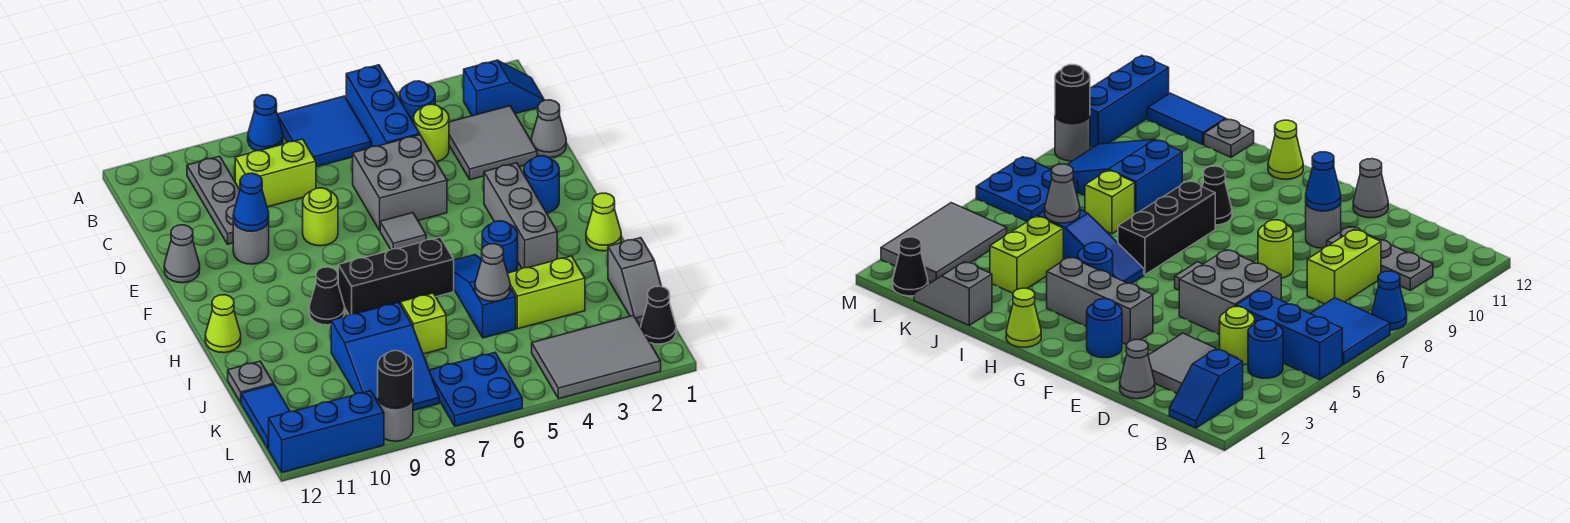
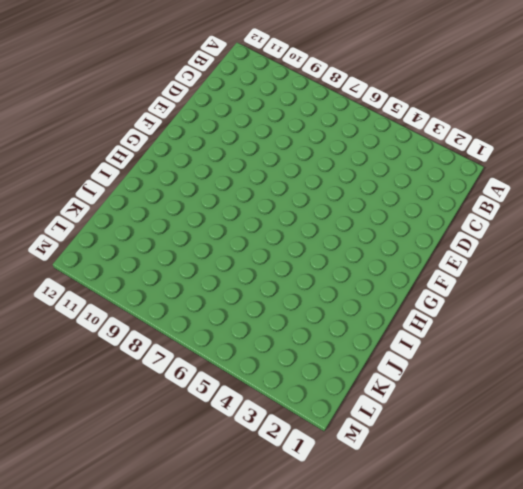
none -> blue brick A5:C5 level 1
none -> blue tile A6:B7 level 1
none -> blue cone A8 level 1
none -> blue slope B1:B2 level 1 top 2

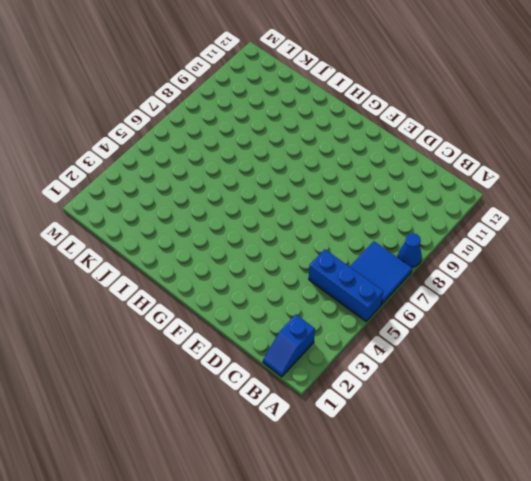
none -> blue round brick B4 level 1
none -> grey plate B10:D10 level 1
none -> grey tile C2:D3 level 1
none -> lime round brick C4 level 1

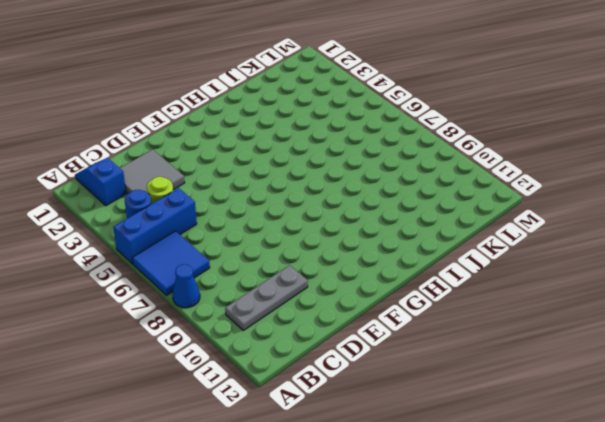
none -> lime brick C8:C9 level 1
none -> grey cone D1 level 1
none -> grey brick D5:E6 level 1
none -> lime round brick E8 level 1

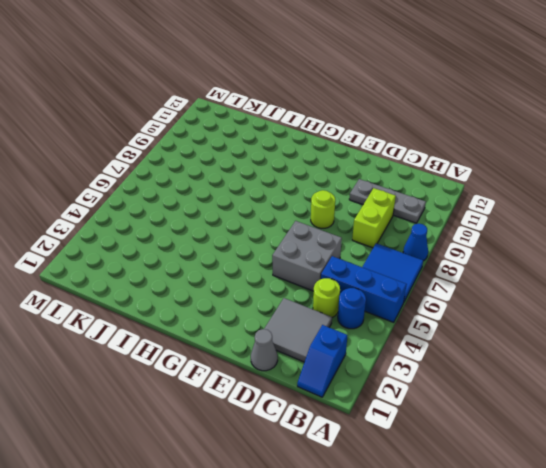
none -> grey round brick E10 level 1
none -> grey cone E12 level 1
none -> blue round brick F2 level 1
none -> grey brick F3:H3 level 1

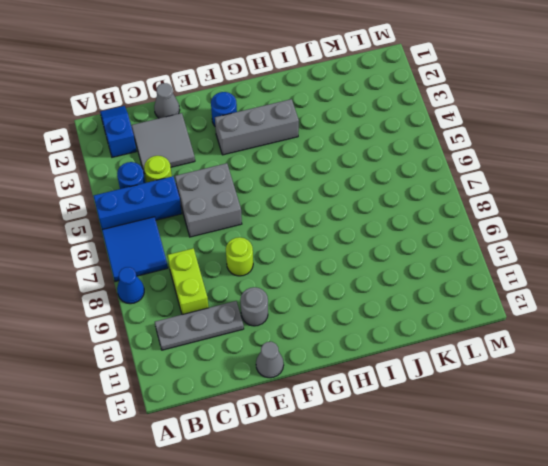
none -> grey tile F6 level 1
none -> lime cone H1 level 1
none -> blue round brick H4 level 1
none -> blue slope H5:J5 level 1 top J

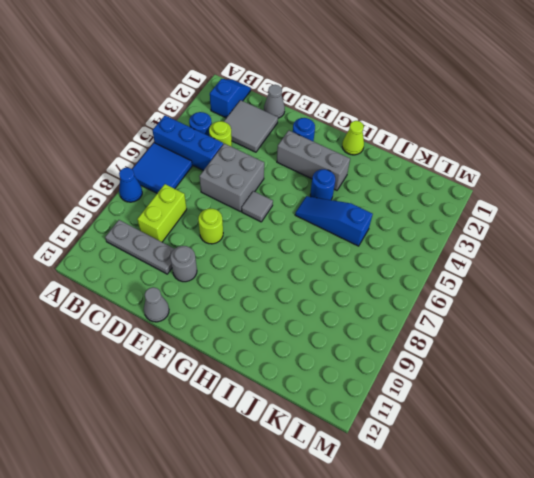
none -> black brick H6:H8 level 1
none -> black cone H9 level 1
none -> lime cone H12 level 1
none -> grey slope J1:K1 level 1 top J

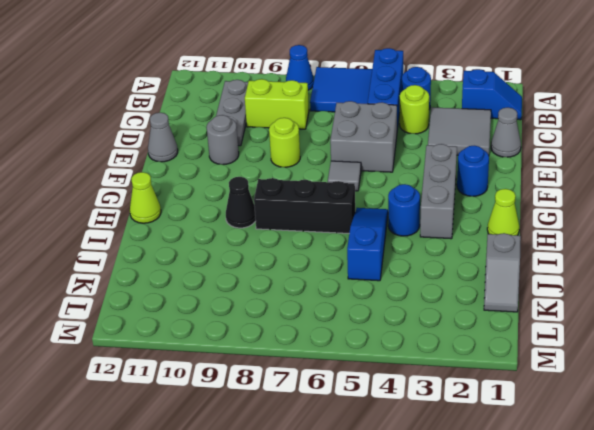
none -> lime brick J3:J4 level 1
none -> lime brick J7 level 1
none -> blue slope J8:L9 level 1 top J
none -> grey plate J12 level 1

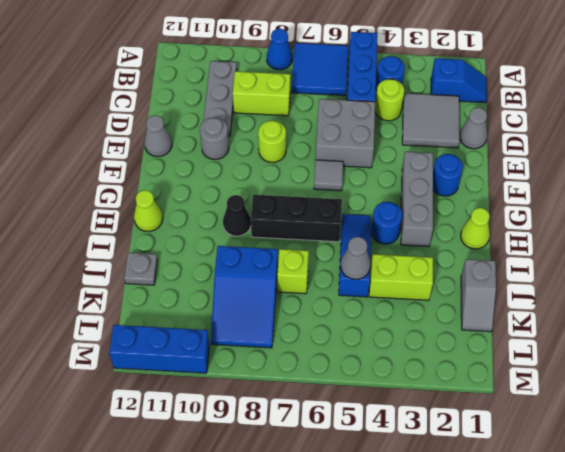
none -> blue tile K12:L12 level 1
none -> black cone L1 level 1
none -> grey tile L2:M4 level 1
none -> blue plate L6:M7 level 1

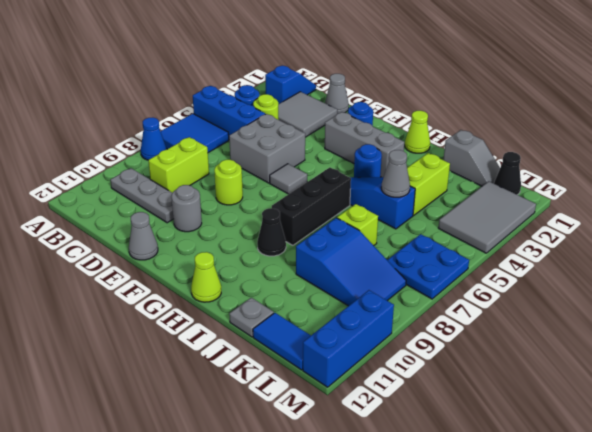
none -> grey round brick M9 level 1
none -> blue cone E10 level 2
none -> black round brick M9 level 2

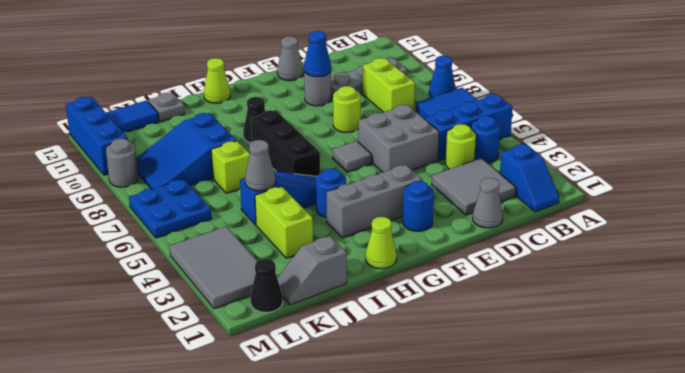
none -> black round brick M9 level 2

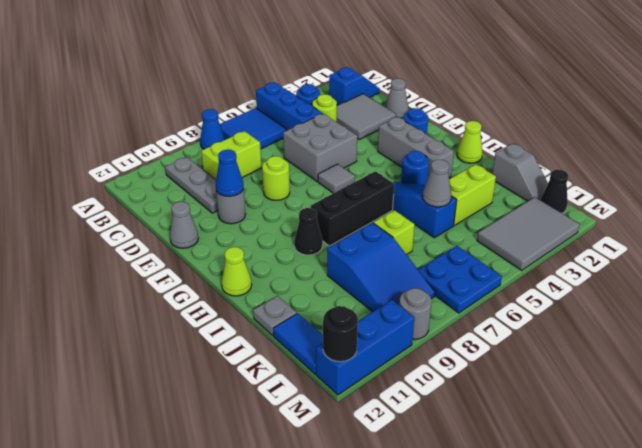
black round brick M12 level 2 -> black round brick M9 level 2

